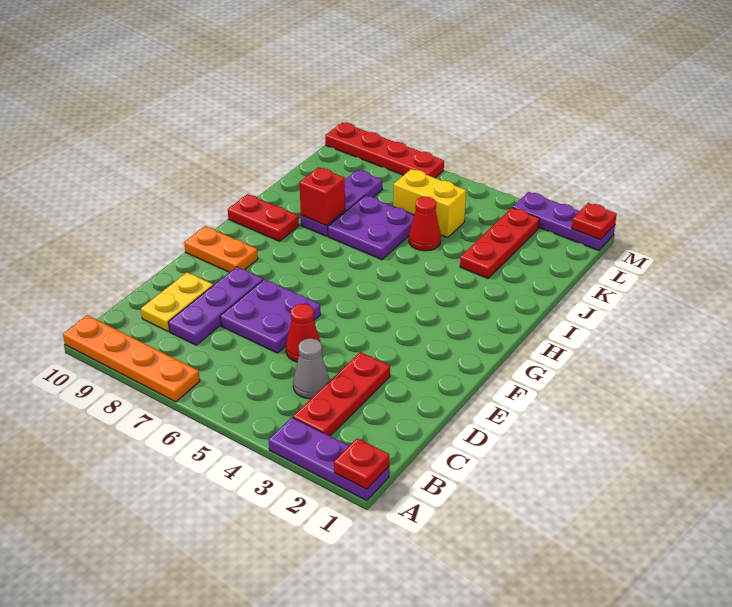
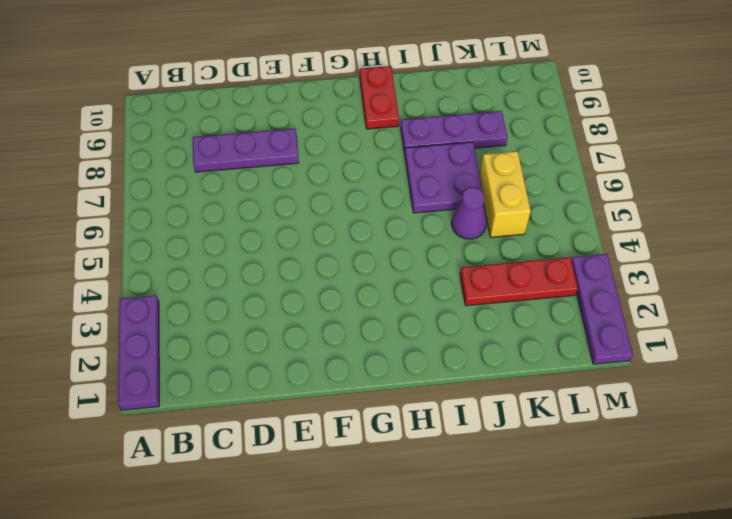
purple cone J5 level 1 -> red cone J5 level 1
none -> orange plate A7:A10 level 1
none -> red plate B3:D3 level 1
none -> grey cone C4 level 1

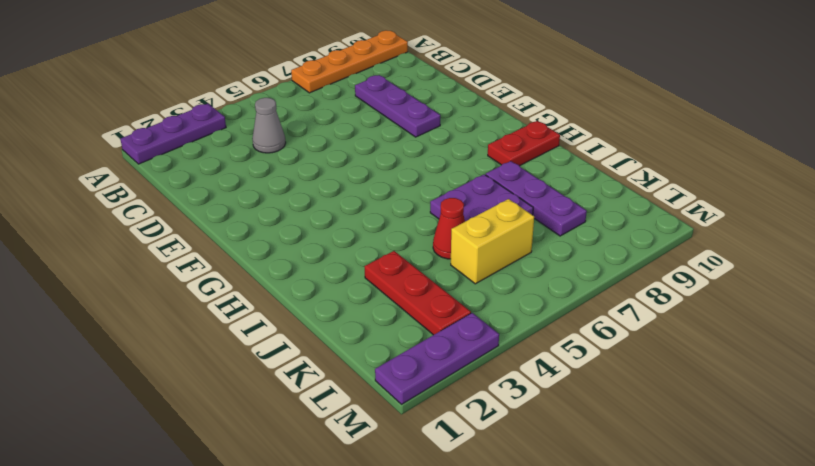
none -> red plate B3:D3 level 1
none -> yellow plate C9:D9 level 1
none -> red cone D5 level 1

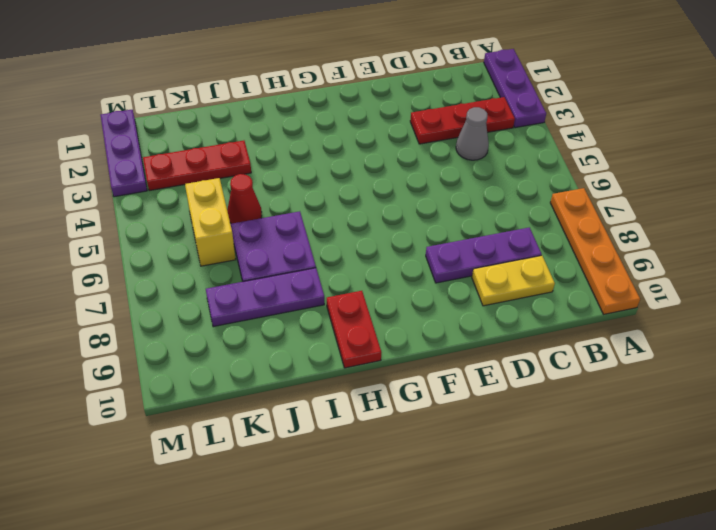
none -> red cone D5 level 1
none -> purple plate D6:E7 level 1
none -> orange plate F9:F10 level 1

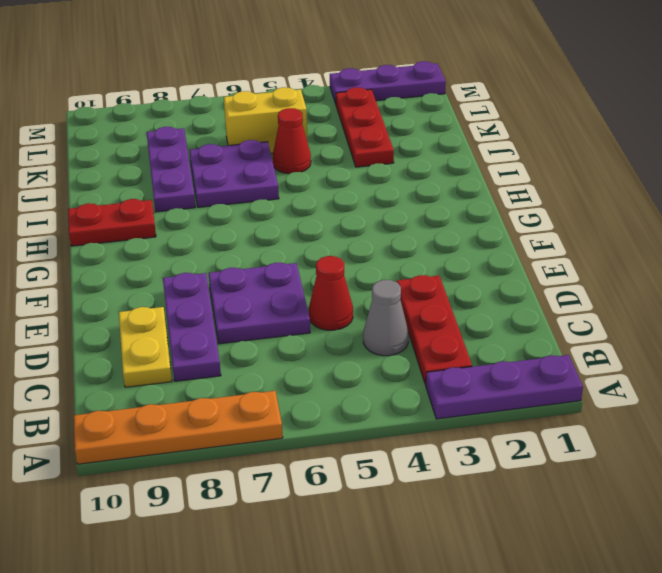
none -> orange plate F9:F10 level 1
none -> red plate M7:M10 level 1
none -> red plate A1 level 2

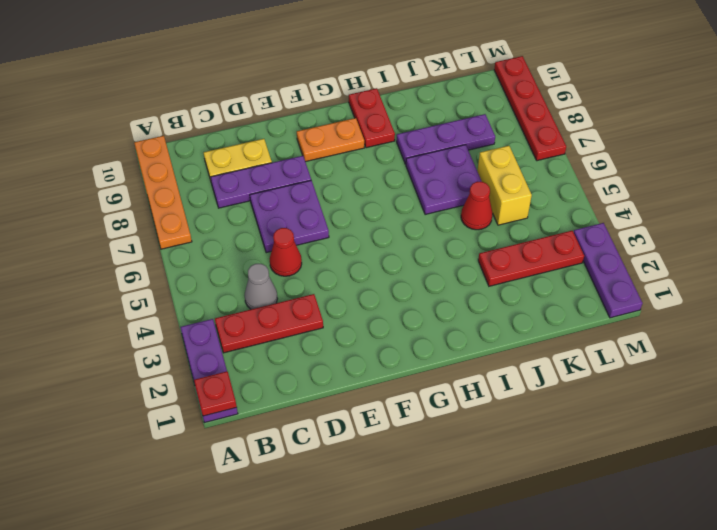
orange plate F9:G9 level 1 -> orange plate F9:F10 level 1
none -> red brick I8 level 2
none -> red plate M1 level 2

